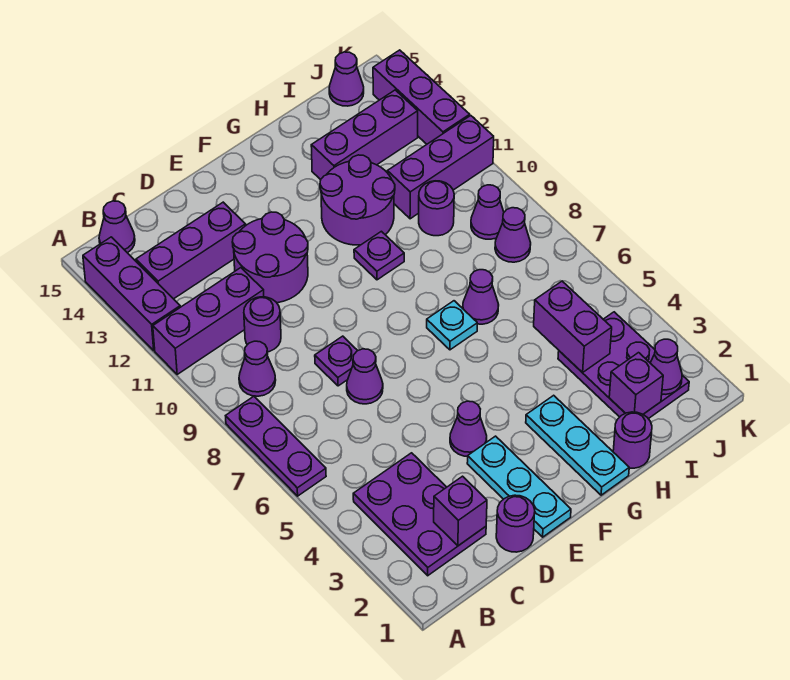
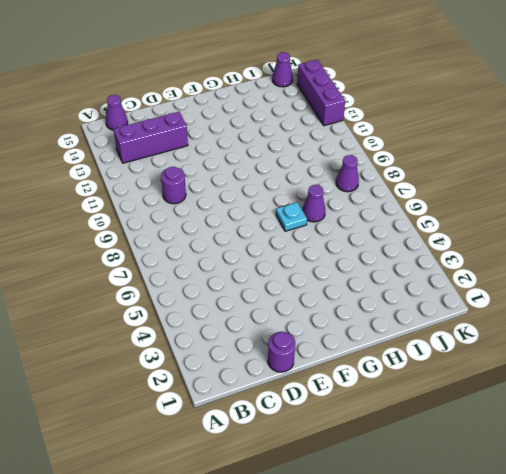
none -> purple plate A6:A8 level 1
none -> purple brick A11:C11 level 1
none -> purple brick A12:A14 level 1
none -> purple plate B2:C4 level 1

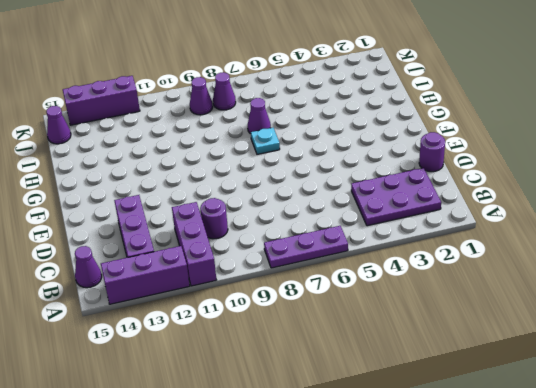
none -> purple cone B9 level 1
none -> purple cone D7 level 1
none -> purple plate D8 level 1
none -> purple round brick D11:E12 level 1

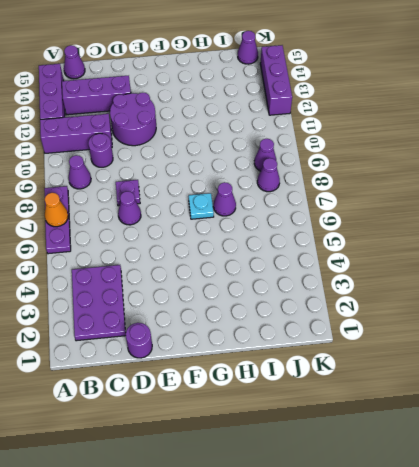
orange cone A7 level 2 -> none
none -> cyan plate E1:E3 level 1
none -> purple cone E4 level 1
none -> cyan plate G1:G3 level 1
none -> purple plate G10 level 1

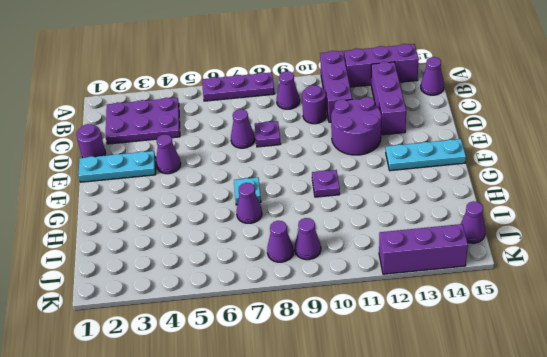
cyan plate F13:F15 level 1 -> cyan plate G1:G3 level 1
none -> purple round brick G11:H12 level 1
none -> purple round brick H1 level 1
none -> purple brick H13:J13 level 1
none -> purple plate I2:J4 level 1

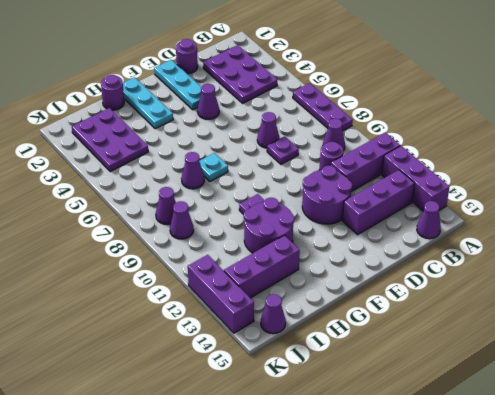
none -> purple round brick I10 level 1
none -> purple brick I11:K11 level 1
none -> purple brick C2 level 2
none -> purple brick I2 level 2

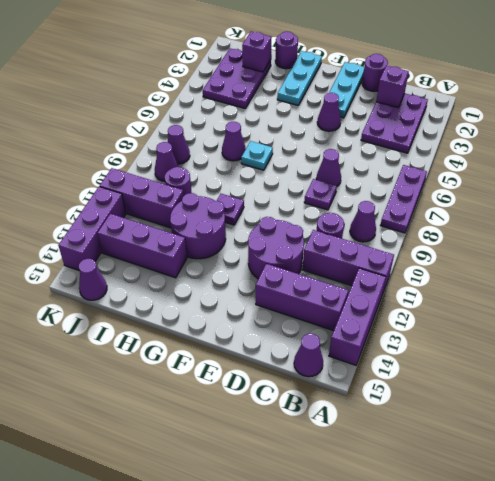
none -> purple brick I4:I5 level 2
none -> purple cone J2 level 2

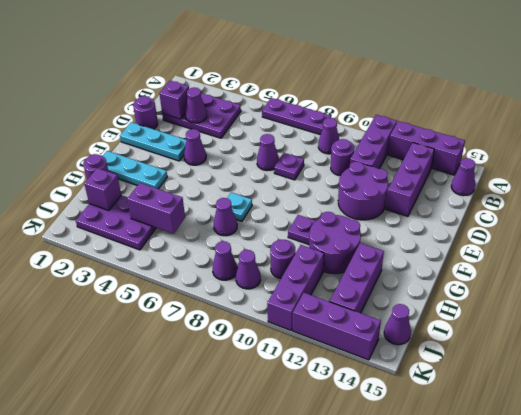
purple cone C3 level 2 -> purple cone J2 level 2

